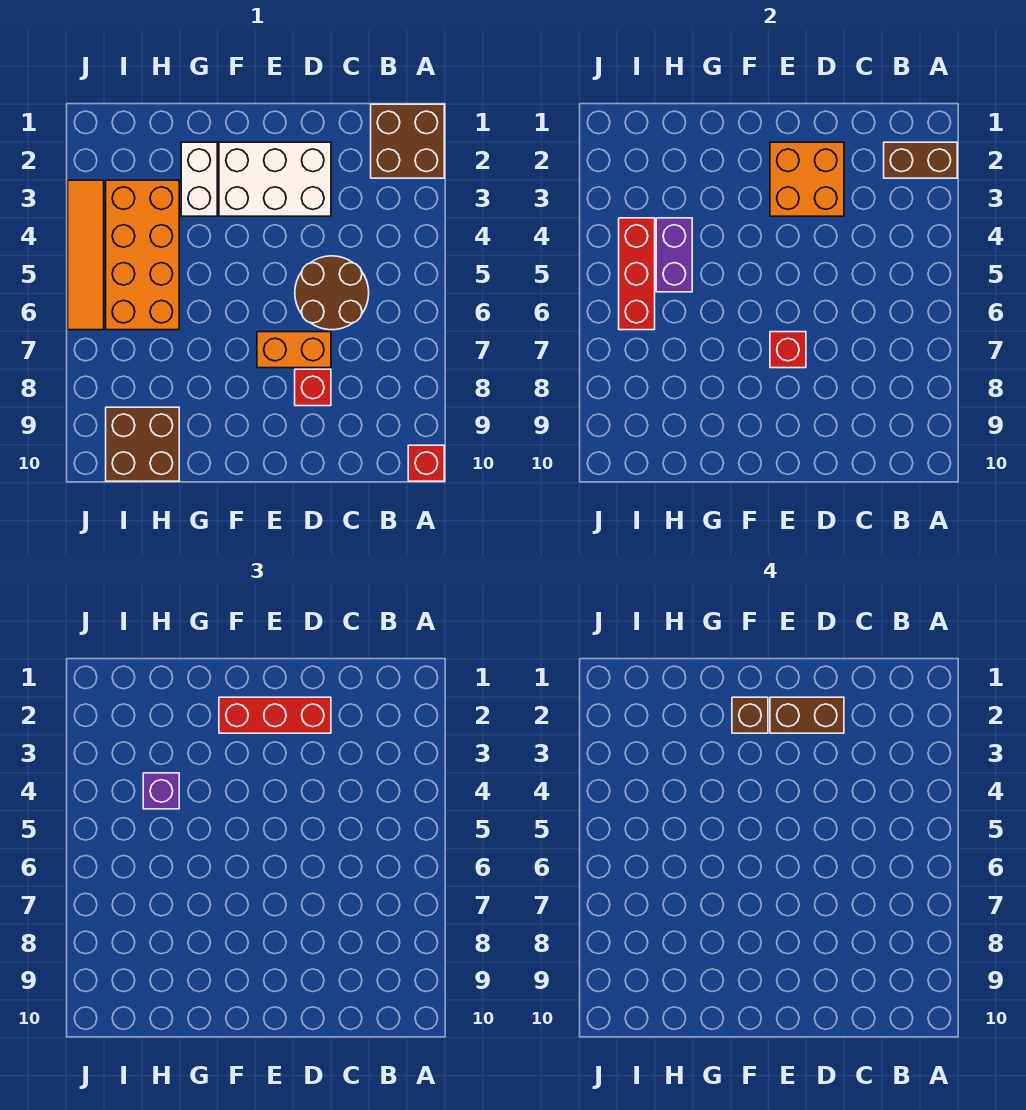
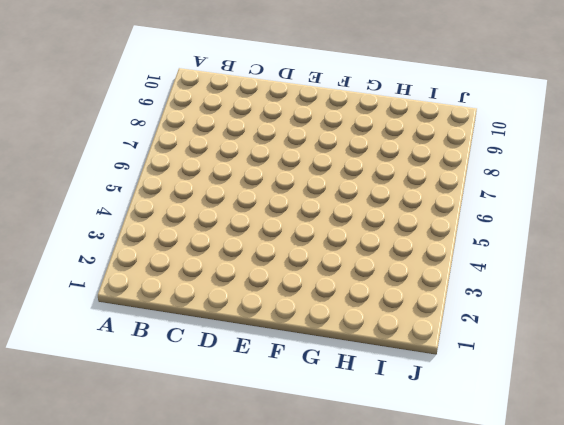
none -> brown brick A1:B2 level 1
none -> red brick A10 level 1
none -> brown round brick C5:D6 level 1

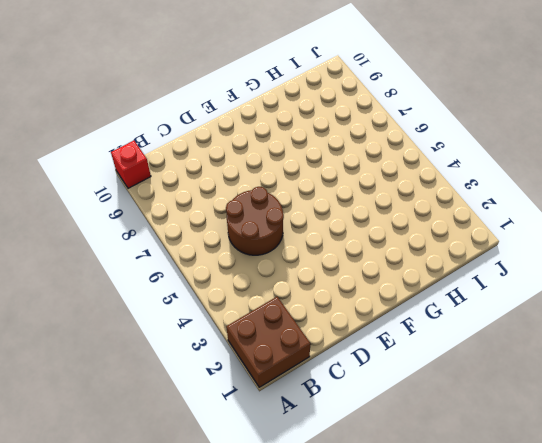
none -> white brick D2:F3 level 1
none -> orange brick D7:E7 level 1
none -> red brick D8 level 1

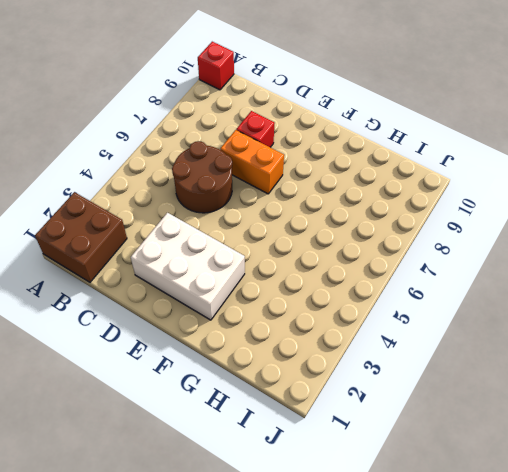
none -> white brick G2:G3 level 1
none -> orange brick H3:I6 level 1
none -> brown brick H9:I10 level 1

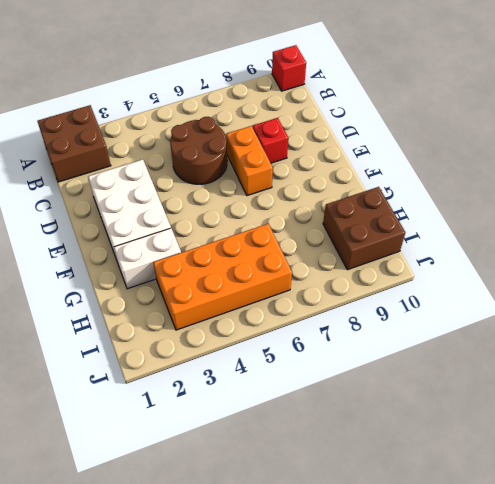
none -> orange tile J3:J6 level 1
none -> brown brick A2:B2 level 2
none -> orange brick D2:E3 level 2

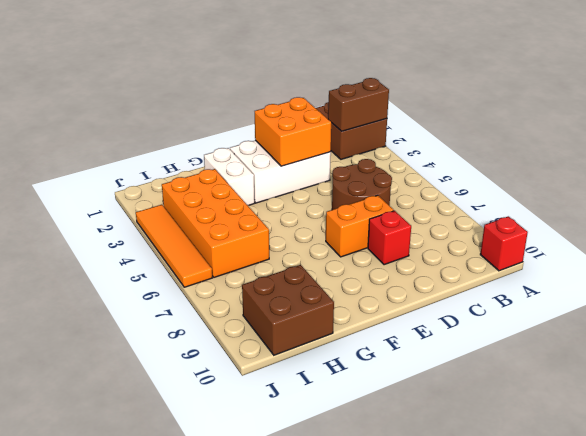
none -> red brick E7 level 2
none -> purple brick H4:H5 level 2
none -> red brick I4:I6 level 2

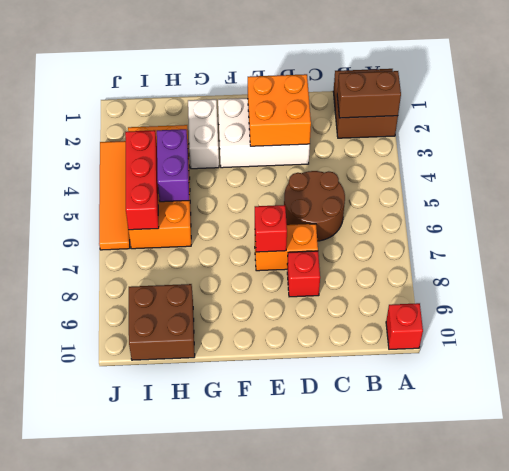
none -> red brick D2:F2 level 3
none -> purple brick H4 level 3
none -> brown brick D2:E2 level 4

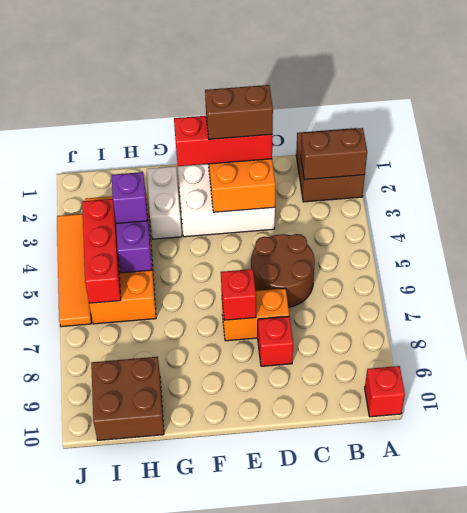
none -> brown brick F2 level 4

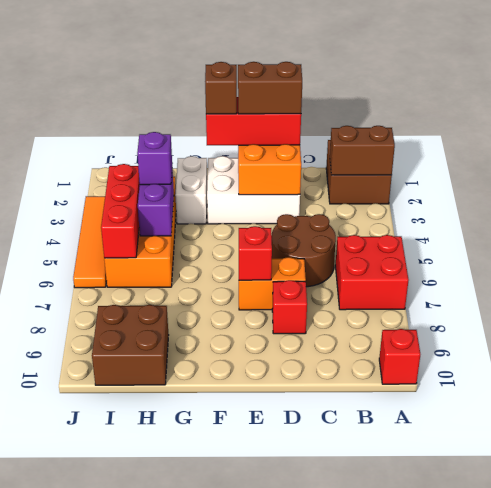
red brick A6:B7 level 1 -> none

